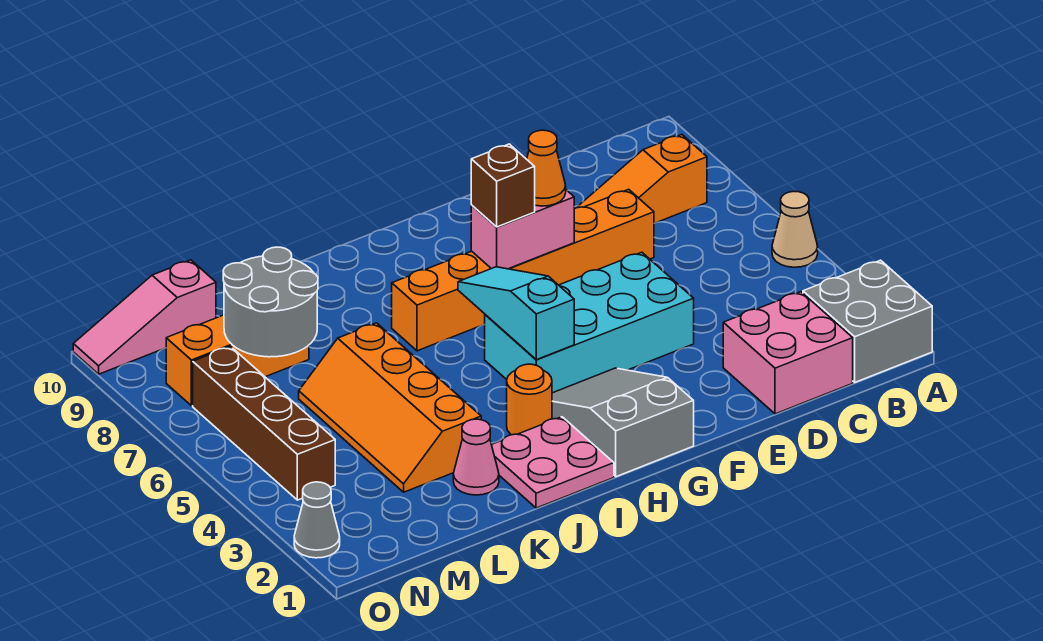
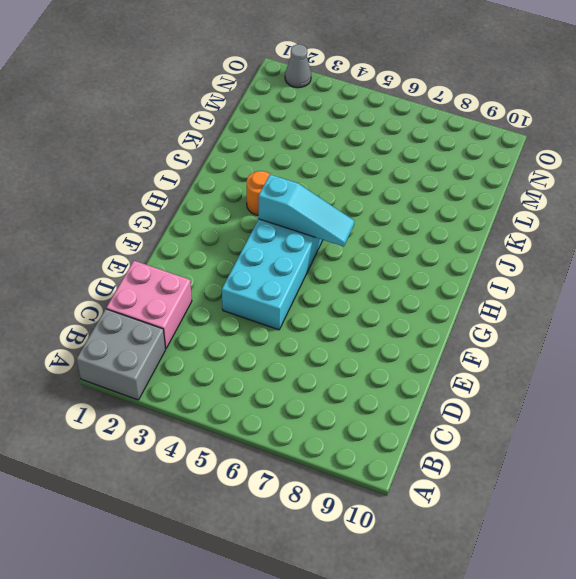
none -> tan cone A5 level 1
none -> orange slope B8:D8 level 1 top B
none -> orange brick D7:I7 level 1

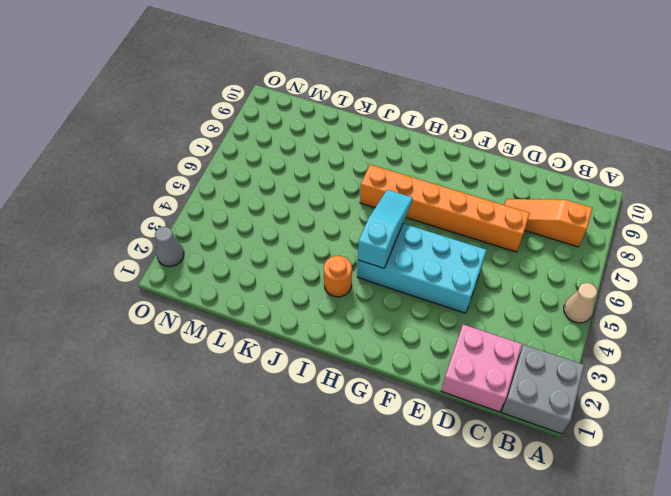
none -> grey slope G1:H3 level 1 top 1
none -> pink plate I1:J2 level 1
none -> pink cone K2 level 1

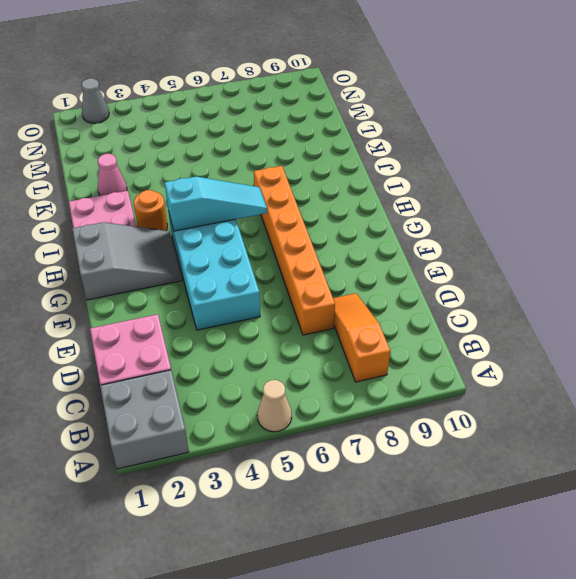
none -> orange slope K3:L6 level 1 top K
none -> orange brick L8:N8 level 1
none -> pink slope M10:O10 level 1 top M

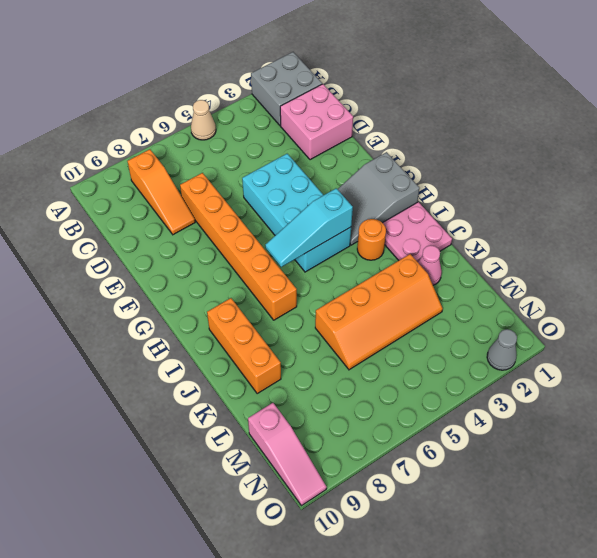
orange brick I9:K9 level 1 -> orange brick L8:N8 level 1
none -> brown brick N4:N7 level 1
none -> pink brick F7:G7 level 2
none -> grey round brick L7:M8 level 2

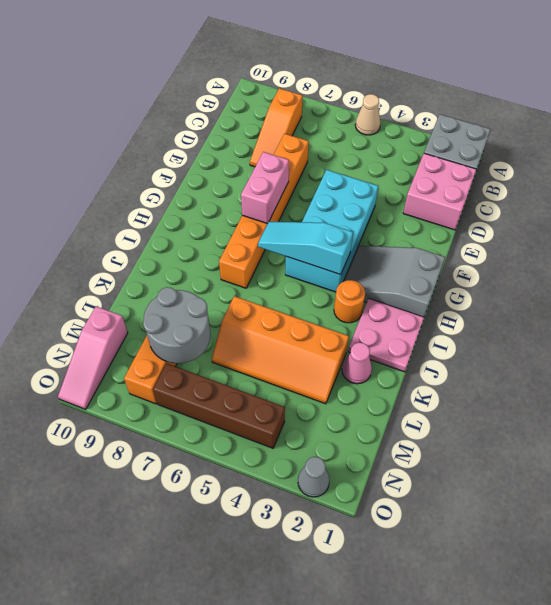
none -> orange cone F7 level 3
none -> brown brick G7 level 3

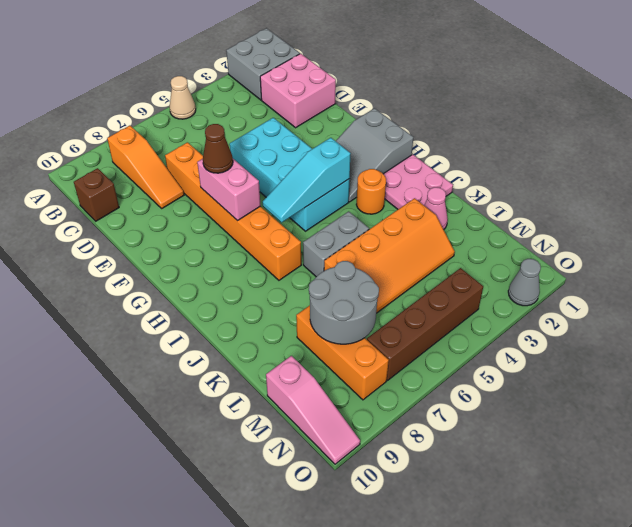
brown brick C10 level 1 -> brown brick G7 level 3
brown cone F7 level 3 -> orange cone F7 level 3
grey brick J5:J6 level 1 -> none

